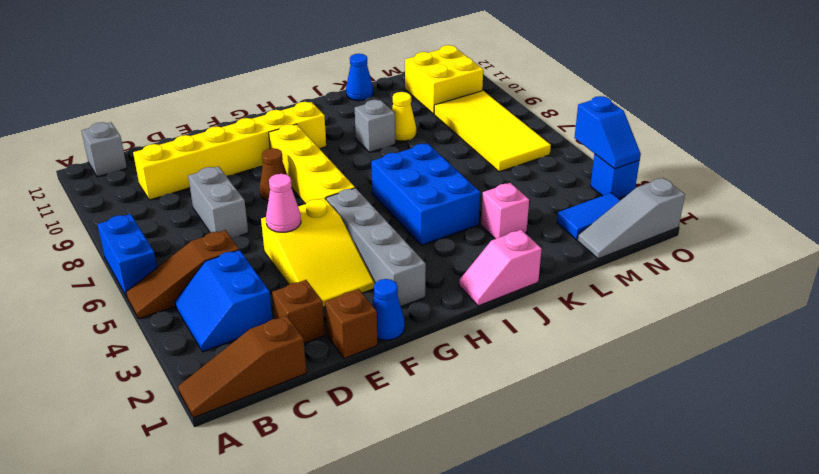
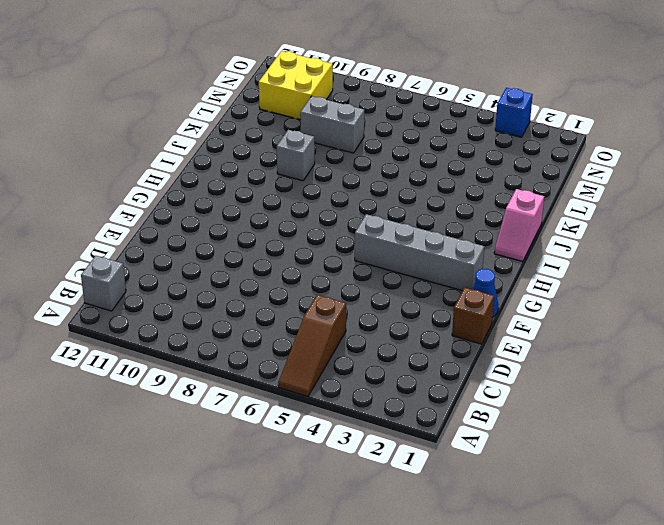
grey brick L8:L9 level 1 -> grey brick D7:D8 level 1
none -> brown slope A1:C1 level 1 top C
none -> blue brick A6:A7 level 1
none -> blue slope B3:C4 level 1 top C

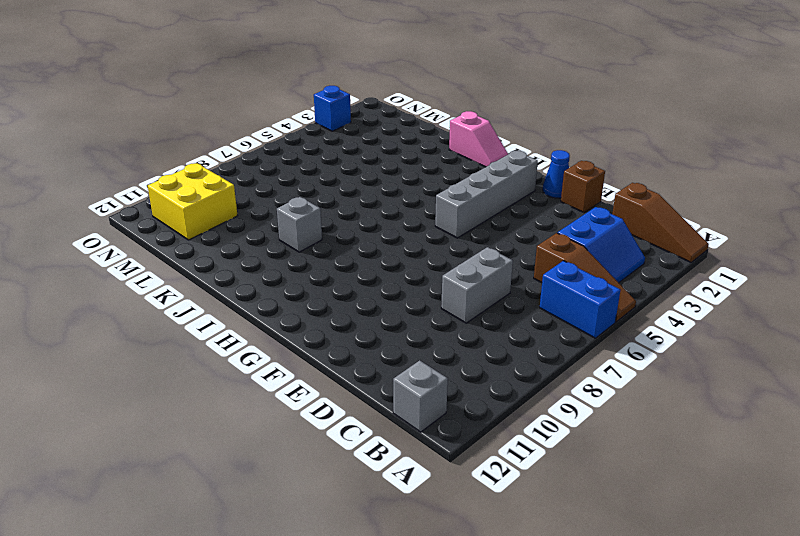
blue brick A6:B6 level 1 -> blue brick A6:A7 level 1
none -> yellow brick C10:H10 level 1
none -> brown brick D2 level 1
none -> yellow slope E3:F5 level 1 top 5

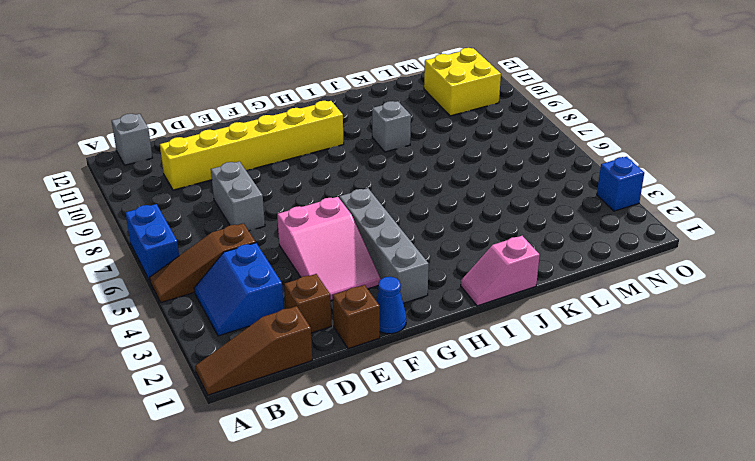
pink slope E3:F5 level 1 top 5 -> yellow slope E3:F5 level 1 top 5
none -> brown cone F8 level 1
none -> yellow brick G6:G9 level 1
none -> blue brick I4:J6 level 1

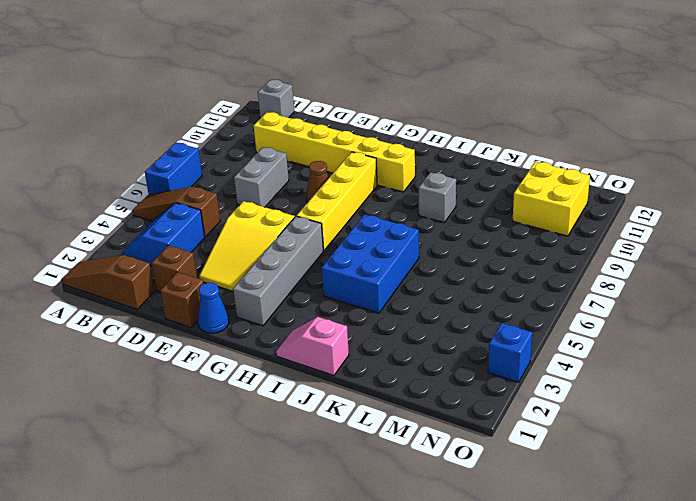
none -> pink brick K3 level 1
none -> yellow cone K9 level 1
none -> blue cone K12 level 1

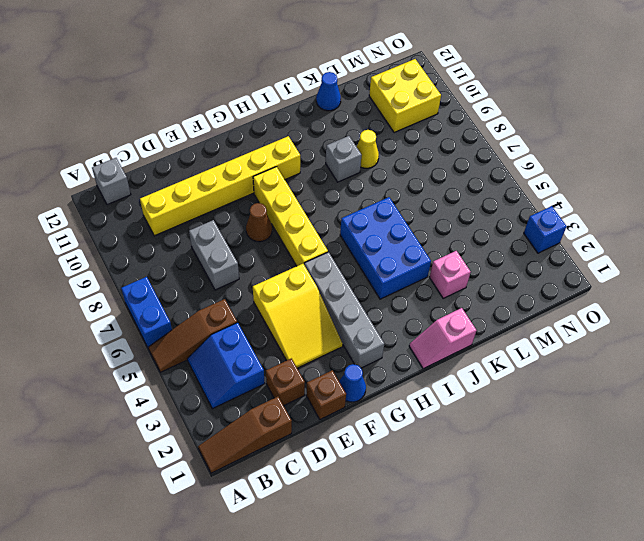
none -> grey slope M1:O1 level 1 top O
none -> blue tile M2:N2 level 1
none -> yellow tile M6:N9 level 1

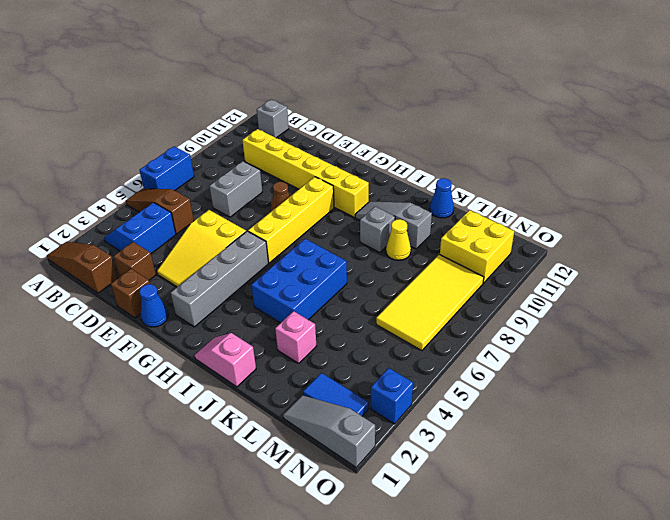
grey slope I10:K10 level 1 top K -> none
none -> pink cone E5 level 2
none -> blue slope O3:O4 level 2 top 4

